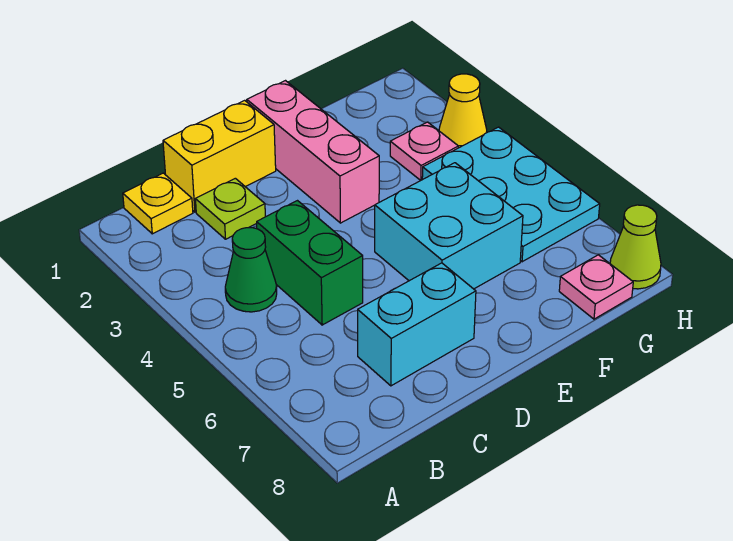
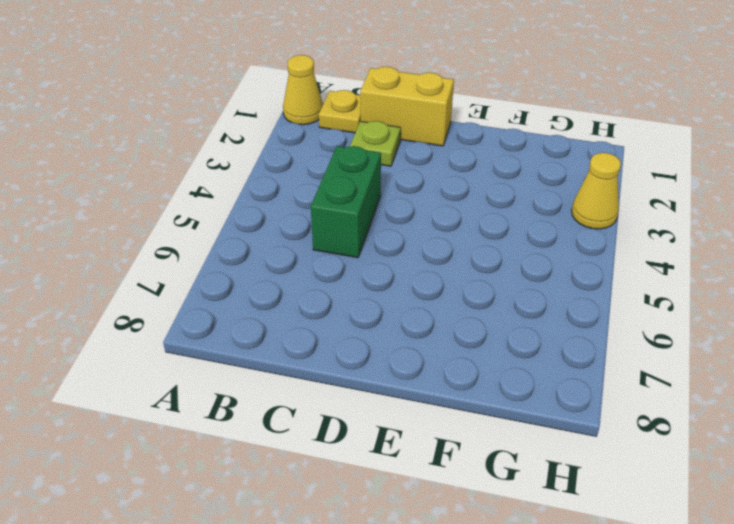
yellow cone A1 level 1 -> none
none -> green cone B4 level 1
none -> cyan brick C7:D7 level 1
none -> pink brick E1:E3 level 1

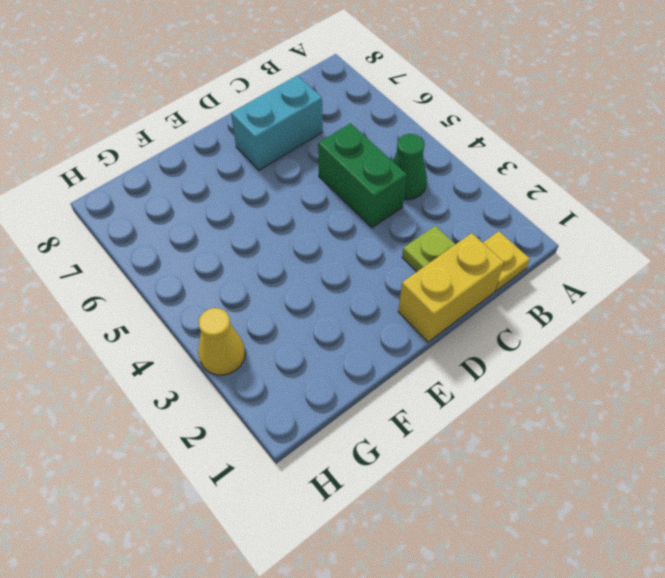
none -> pink brick E1:E3 level 1
none -> cyan brick E5:F6 level 1
none -> pink plate G3 level 1

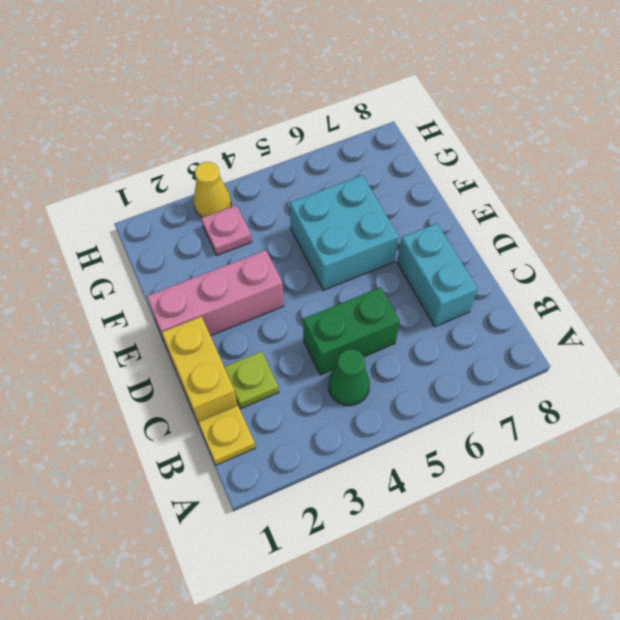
none -> cyan plate G4:H6 level 1
none -> pink plate G8 level 1
none -> lime cone H8 level 1

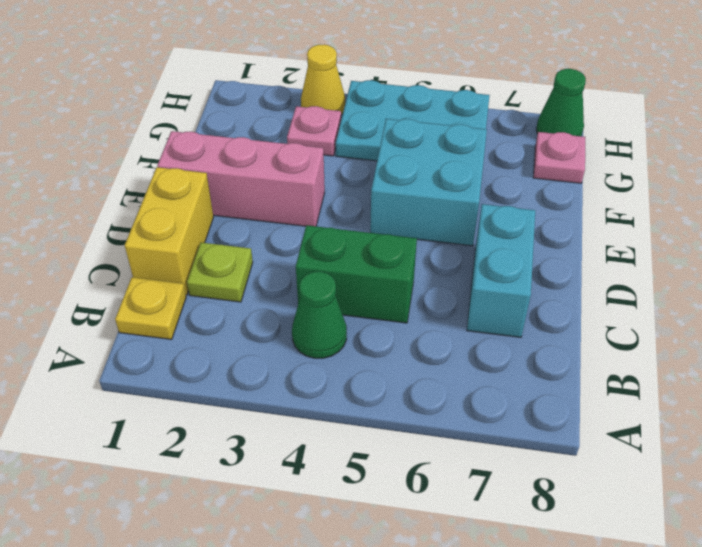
green cone H8 level 1 -> lime cone H8 level 1

